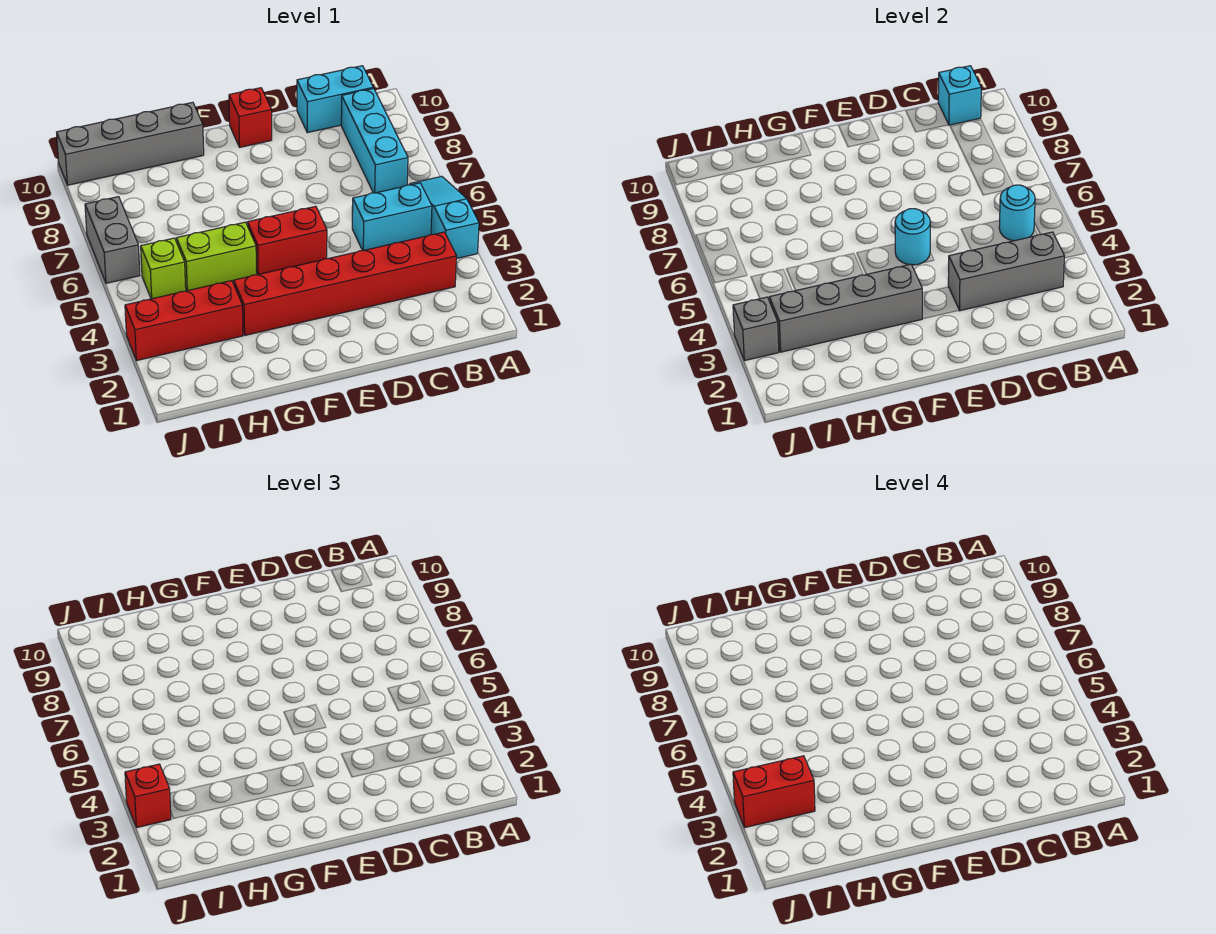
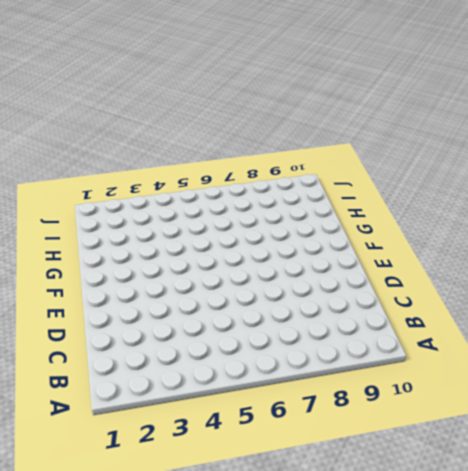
none -> cyan slope A4:A6 level 1 top 4
none -> red brick B3:G3 level 1
none -> cyan brick B5:C5 level 1

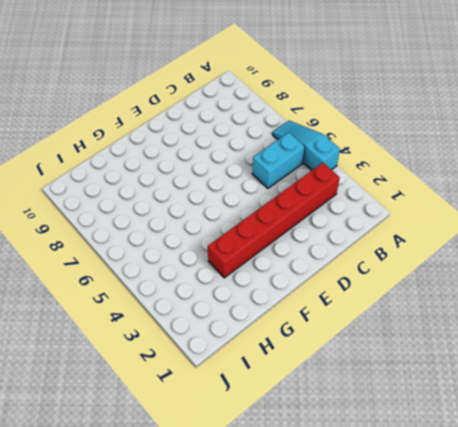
none -> cyan brick B7:B9 level 1
none -> cyan brick B10:C10 level 1
none -> red brick E5:F5 level 1

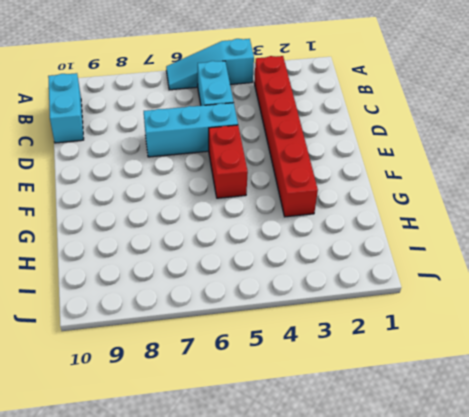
cyan brick D5:D7 level 1 -> cyan brick B7:B9 level 1
none -> red brick E10 level 1
none -> lime brick G5:H5 level 1
none -> grey brick G10:J10 level 1

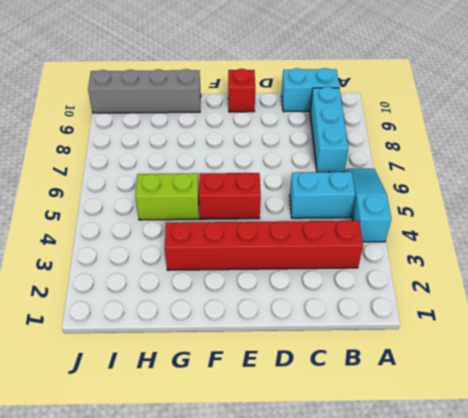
none -> red brick H3:J3 level 1
none -> lime brick I5 level 1
none -> grey brick J6:J7 level 1

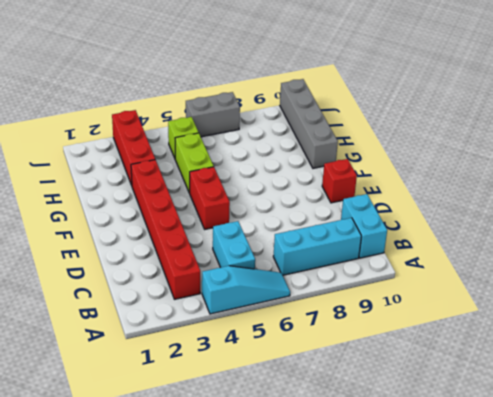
none -> grey brick B3:D3 level 2
none -> cyan round brick B5 level 2
none -> cyan brick B10 level 2

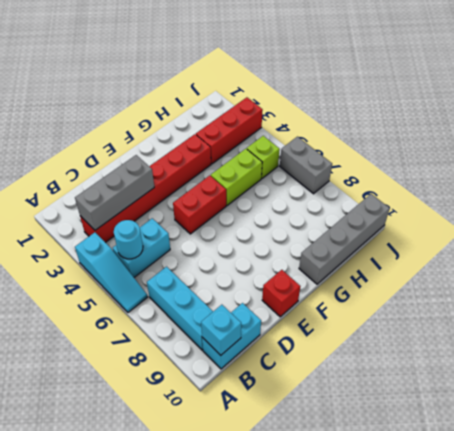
none -> cyan round brick E5 level 2
none -> grey brick F3:I3 level 2
none -> grey brick J3 level 2

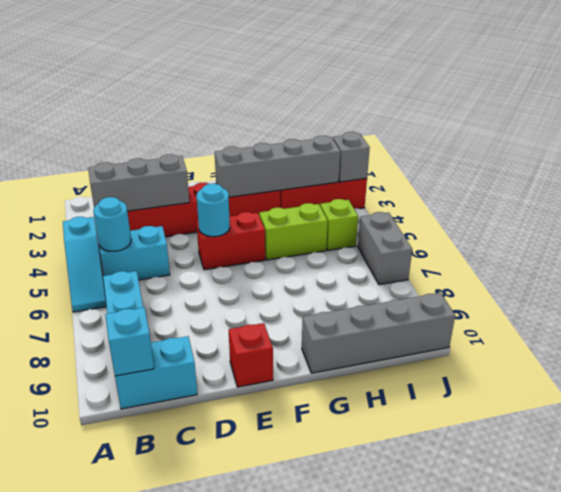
none -> red brick J3 level 3
none -> red brick I3:J3 level 4

